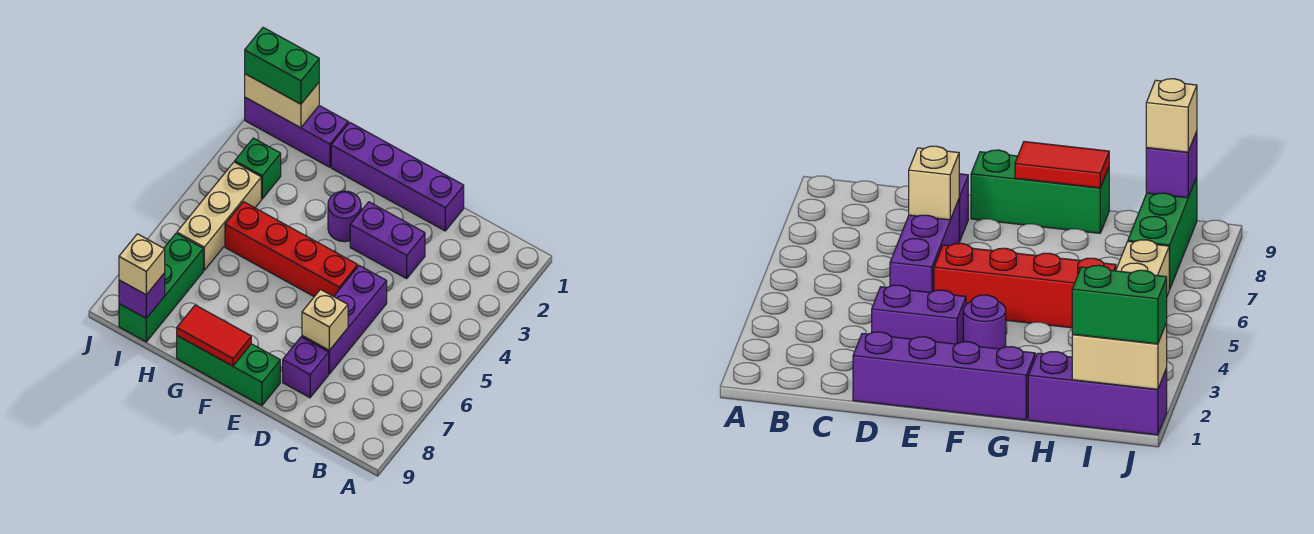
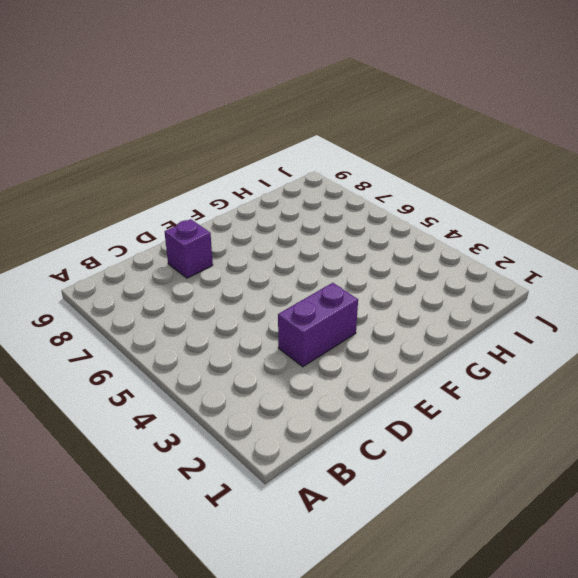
none -> purple brick D1:G1 level 1
none -> purple brick D5:D7 level 1
none -> red brick E5:H5 level 1

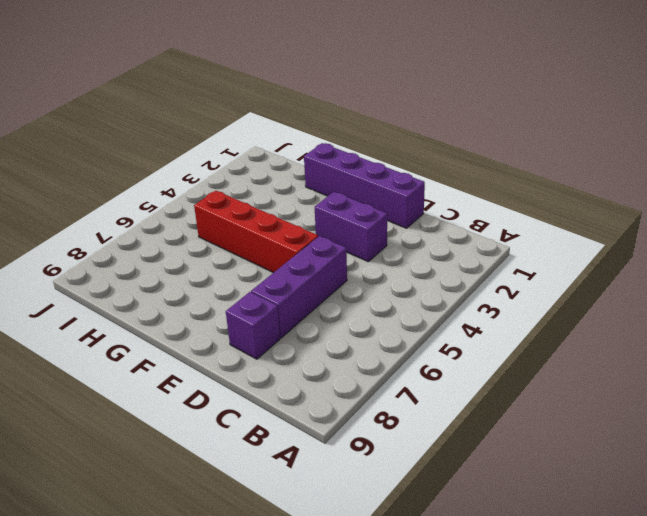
none -> green brick E9:G9 level 1
none -> purple round brick F3 level 1
none -> purple brick H1:J1 level 1

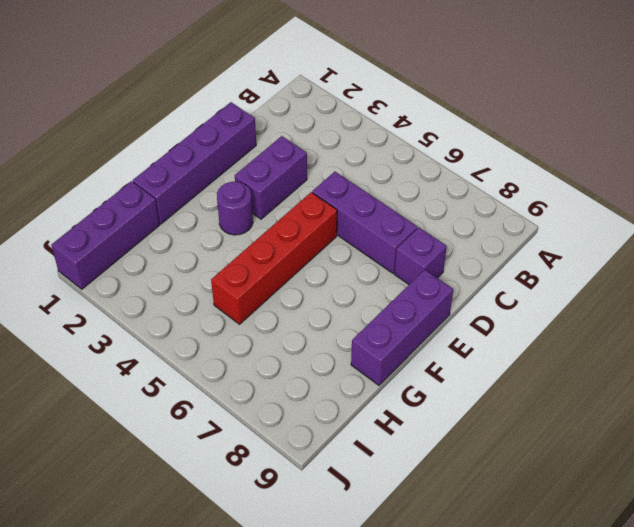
purple brick E9:G9 level 1 -> green brick E9:G9 level 1
none -> green brick I3 level 1
none -> tan brick I4:I6 level 1
none -> green brick I7:I9 level 1

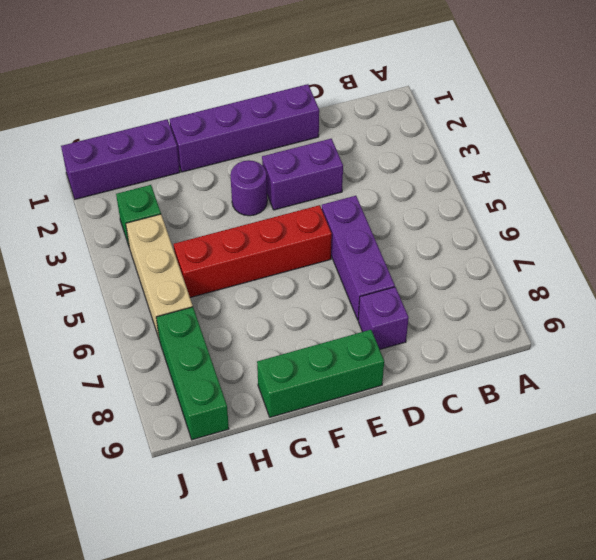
none -> tan brick D7 level 2
none -> red tile F9:G9 level 2
none -> tan brick I1:J1 level 2

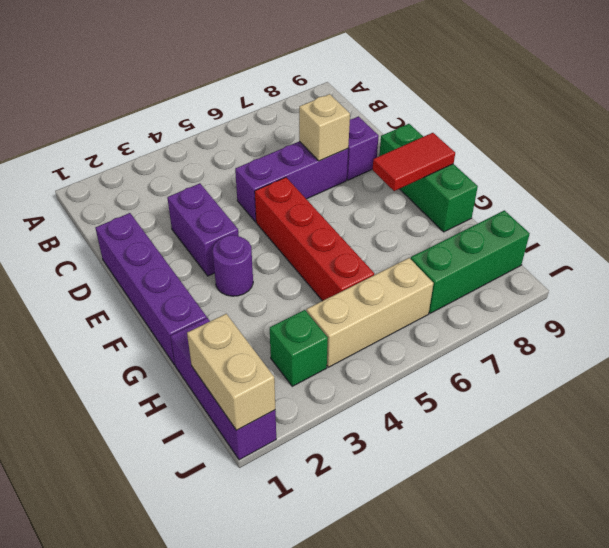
red tile F8:F9 level 2 -> red tile F9:G9 level 2
none -> purple brick I9 level 2
none -> green brick I1:J1 level 3
none -> tan brick I9 level 3

